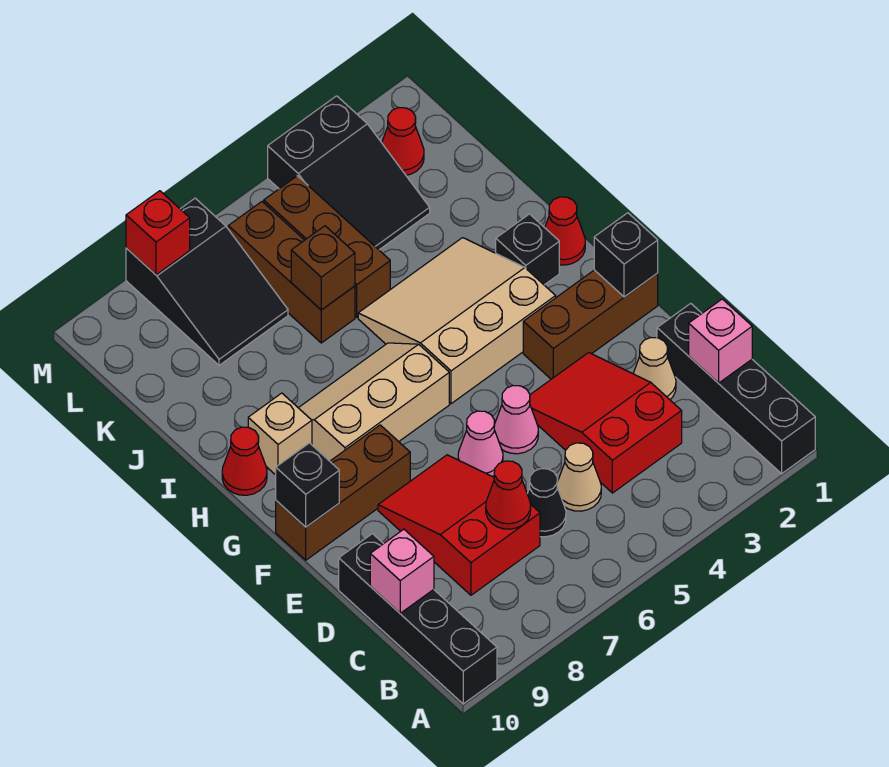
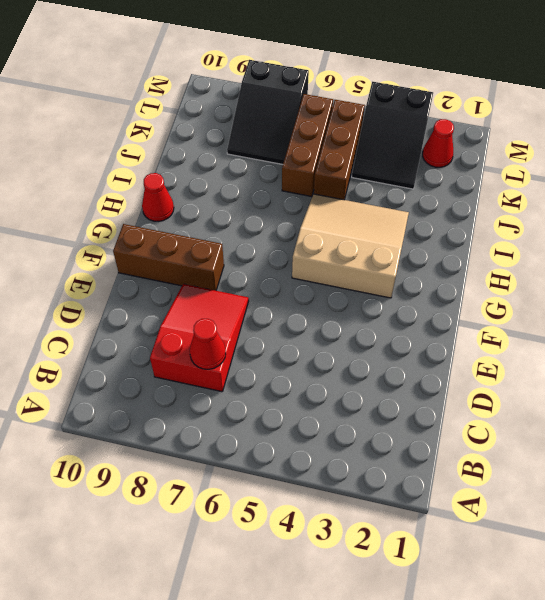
none -> black brick A1:D1 level 1
none -> black brick A10:D10 level 1
none -> red slope C3:E4 level 1 top C

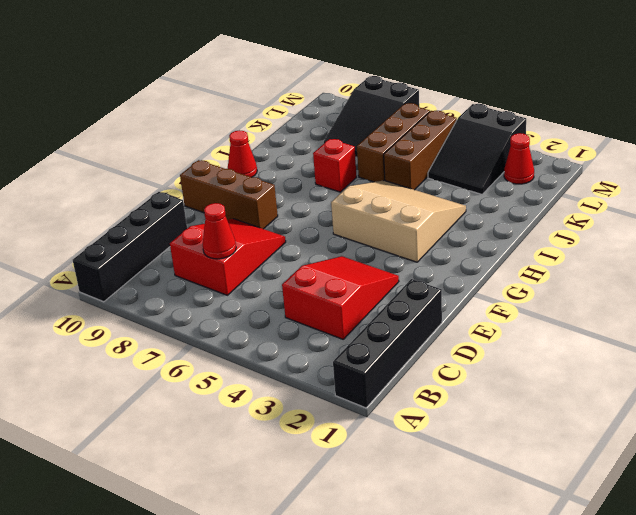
red brick I7 level 1 -> red brick M8 level 2
none -> tan cone C5 level 1
none -> black cone C6 level 1
none -> tan cone D2 level 1

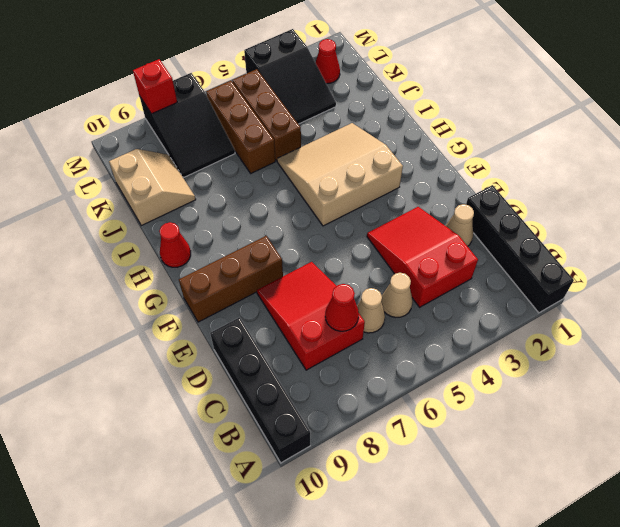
tan cone C6 level 1 -> black cone C6 level 1
tan slope J9:K10 level 1 top 10 -> none
none -> pink cone E5 level 1
none -> pink cone E6 level 1
none -> brown brick F1:F3 level 1

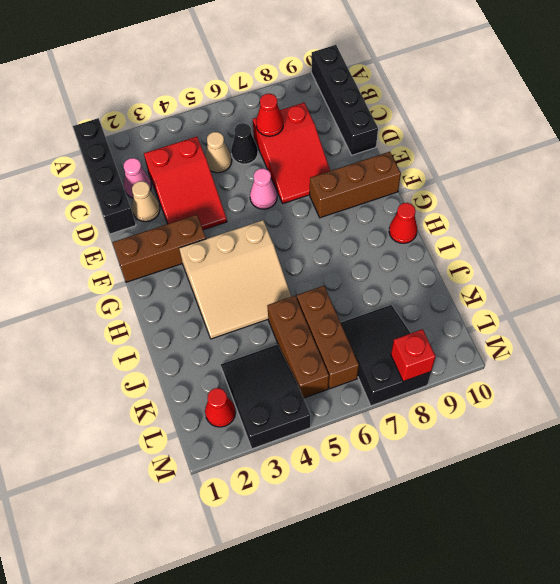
pink cone C2 level 1 -> pink cone E5 level 1
none -> tan slope G6:H8 level 1 top G
none -> red cone H1 level 1
none -> black brick H2 level 1

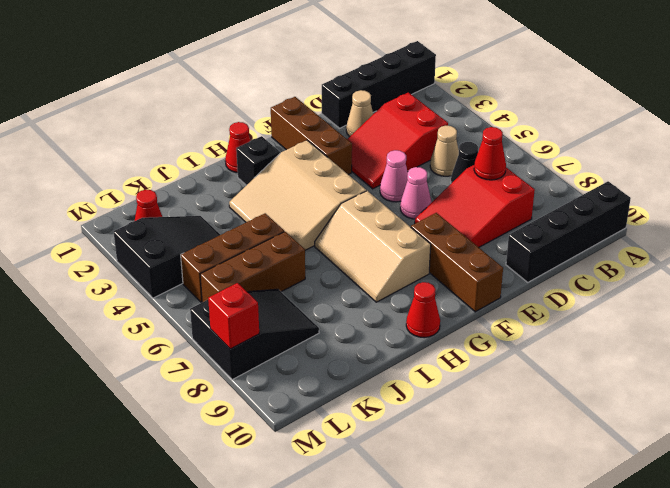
none -> tan brick H9 level 1
none -> pink brick C1 level 2
none -> pink brick C10 level 2

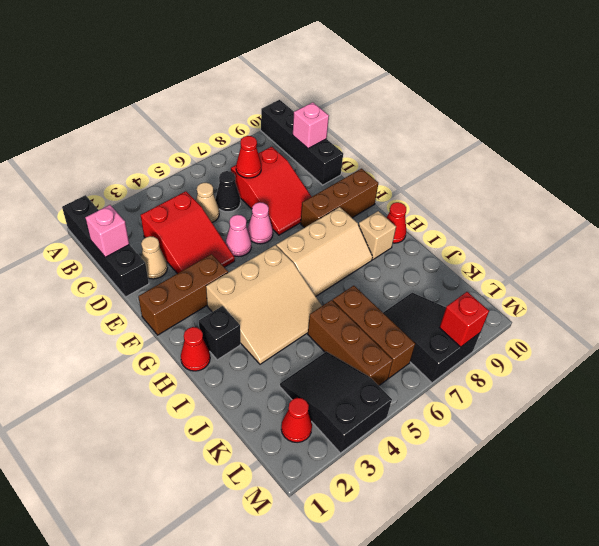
none -> black brick F1 level 2
none -> black brick F10 level 2
none -> brown brick J6 level 2

